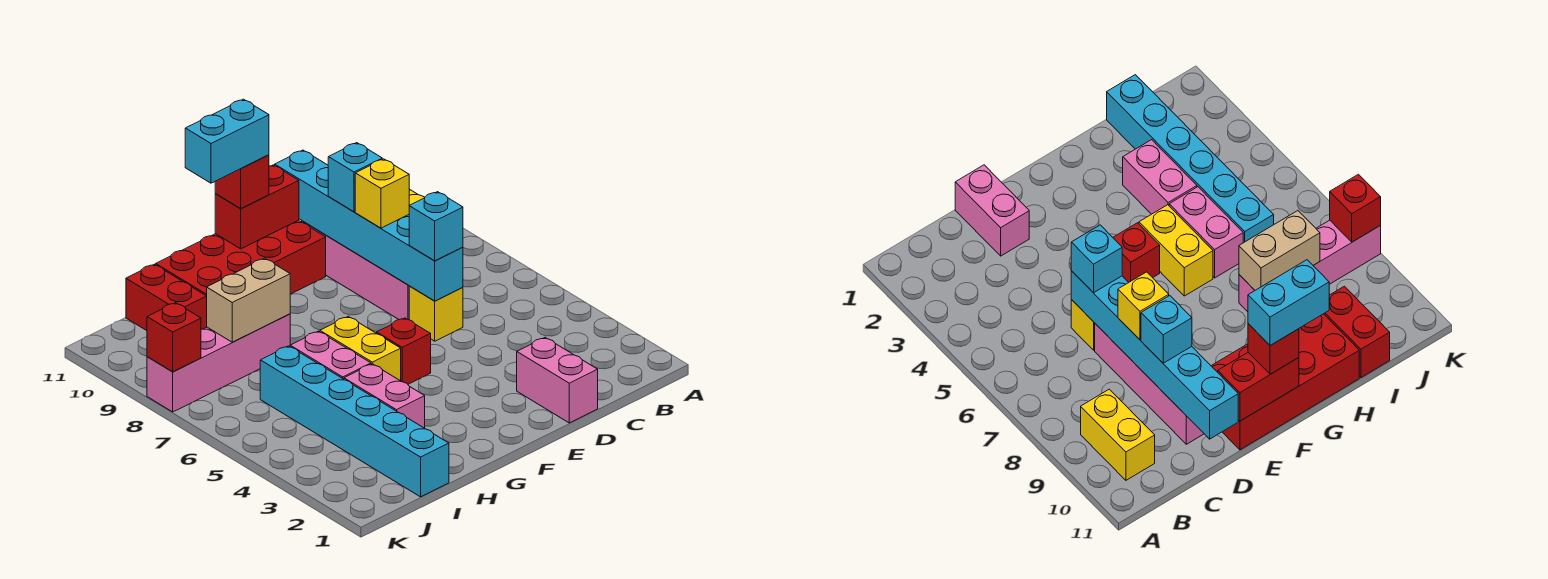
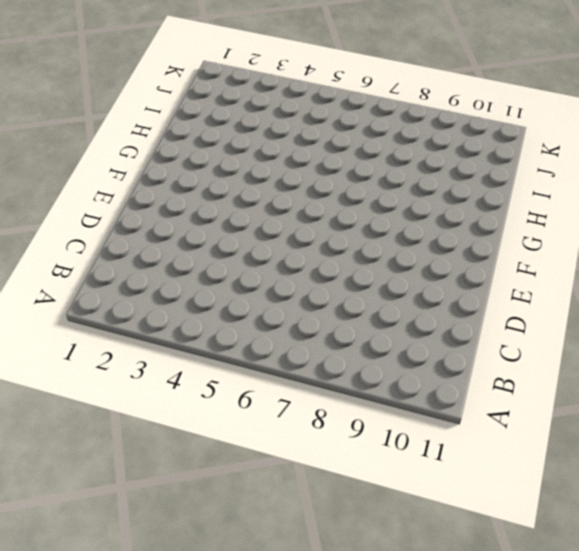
none -> yellow brick B9:B10 level 1
none -> pink brick D1:D2 level 1
none -> yellow brick D6 level 1

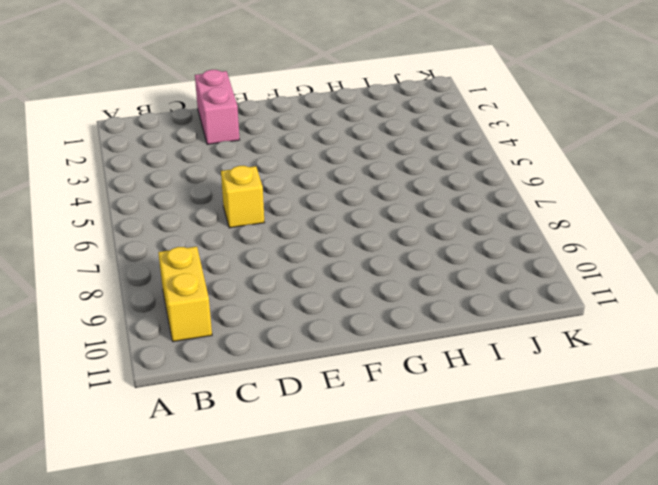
none -> pink brick D7:D10 level 1
none -> red brick E10:H11 level 1
none -> red brick F5 level 1

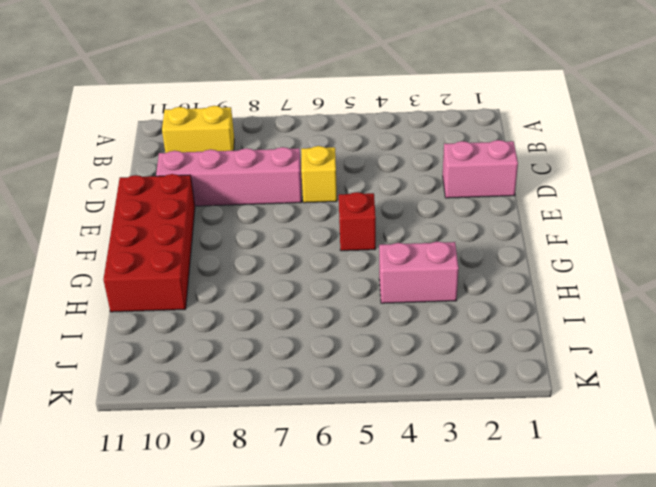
none -> yellow brick G5:G6 level 1
none -> pink brick H5:H6 level 1
none -> pink brick H8:K8 level 1

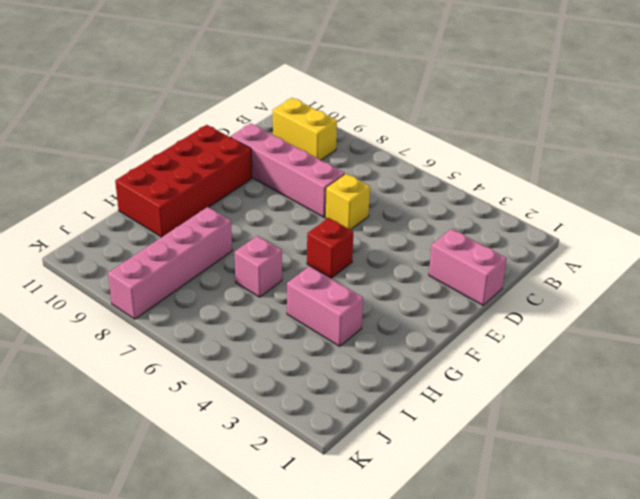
pink brick H6 level 1 -> pink brick H5:H6 level 1
none -> yellow brick G5:G6 level 1
none -> cyan brick I1:I6 level 1
none -> red brick I10:I11 level 1

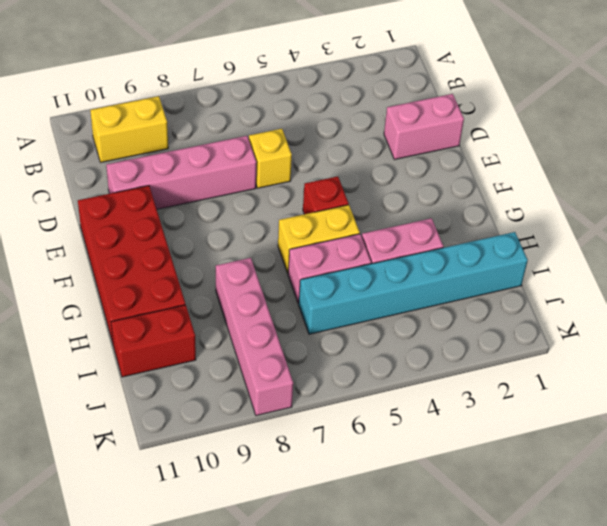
none -> cyan brick D6:D11 level 2
none -> red brick E11:F11 level 2
none -> tan brick H8:I8 level 2

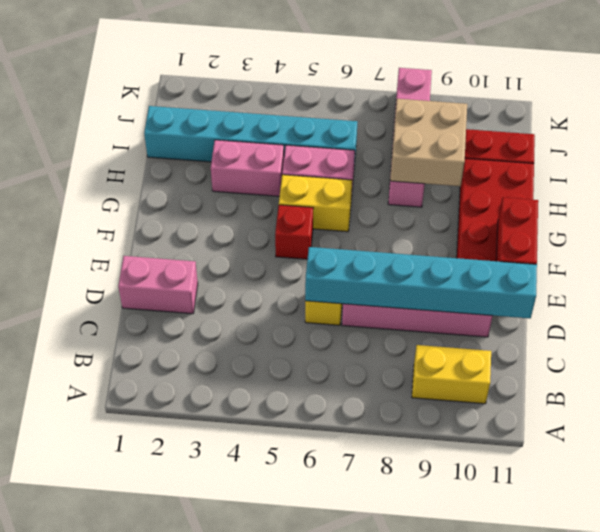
tan brick H8:I9 level 2 -> tan brick H8:I8 level 2
none -> red brick K8 level 2
none -> cyan brick D6 level 3
none -> yellow brick D8 level 3

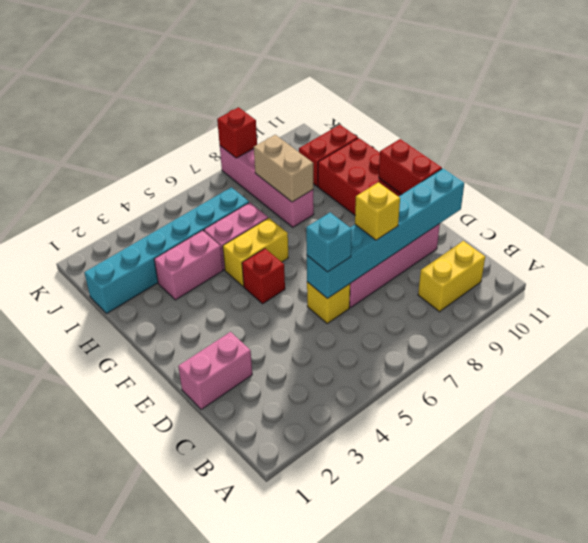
none -> cyan brick D9 level 3
none -> red brick F11 level 3
none -> cyan brick F11:G11 level 4

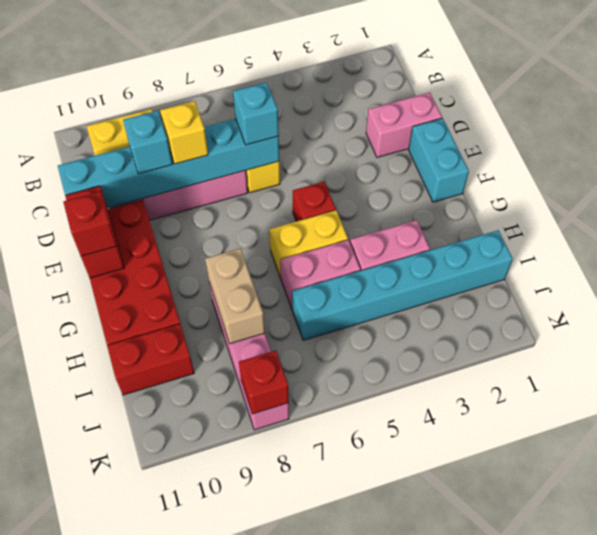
cyan brick E1:F1 level 1 -> cyan brick F11:G11 level 4

